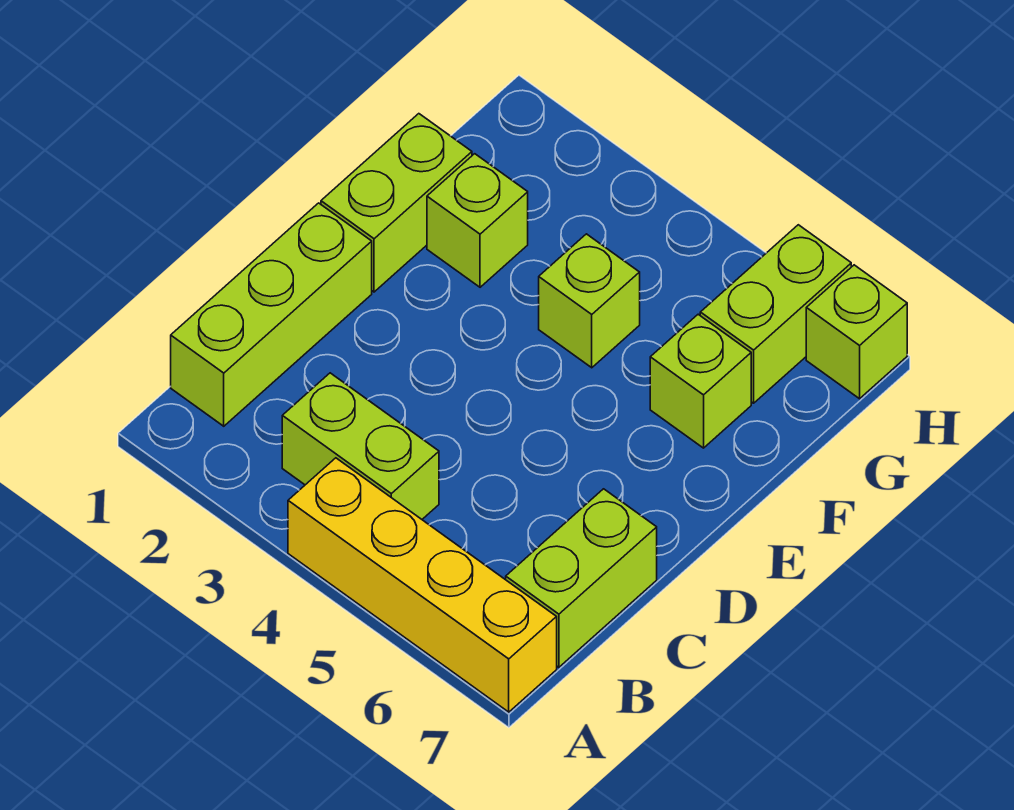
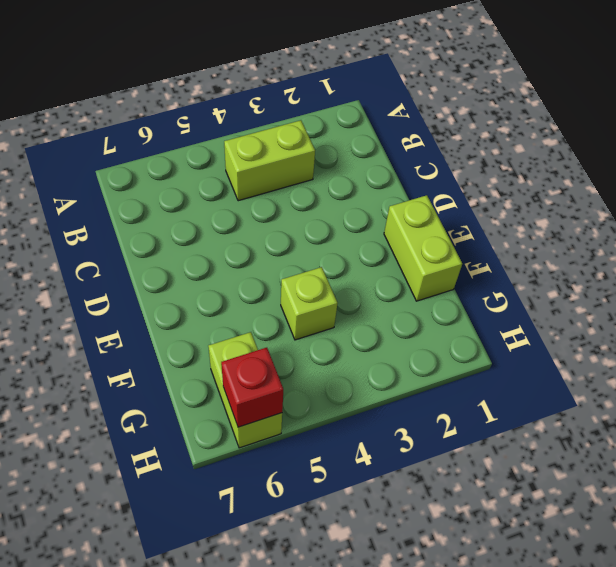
red brick H6 level 2 -> none
none -> yellow brick A4:A7 level 1
none -> lime brick B1:D1 level 1

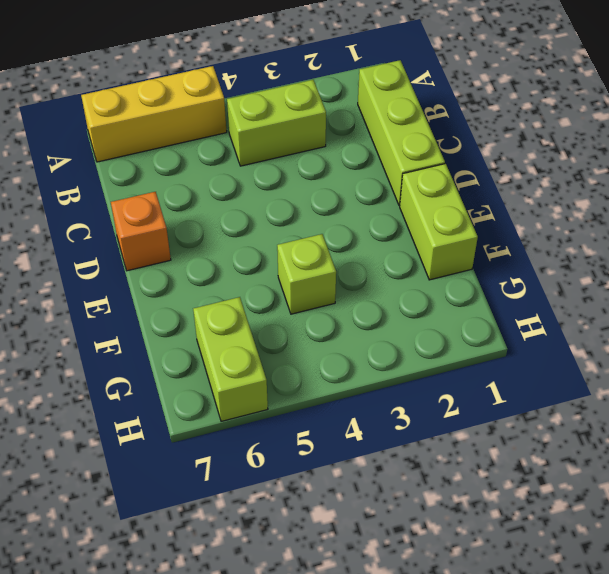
yellow brick A5:A7 level 1 -> yellow brick A4:A7 level 1
orange brick D7 level 1 -> none
none -> lime brick B7:C7 level 1
none -> lime brick F2 level 1

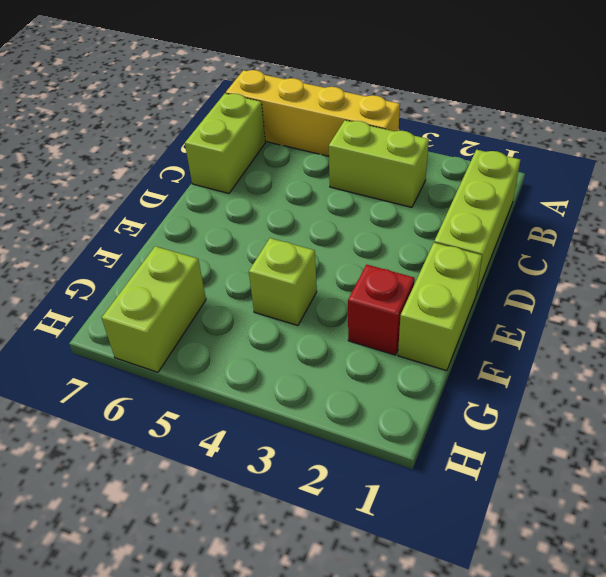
red brick F2 level 1 -> lime brick F2 level 1
none -> lime brick F6 level 1
none -> lime brick H7 level 1

